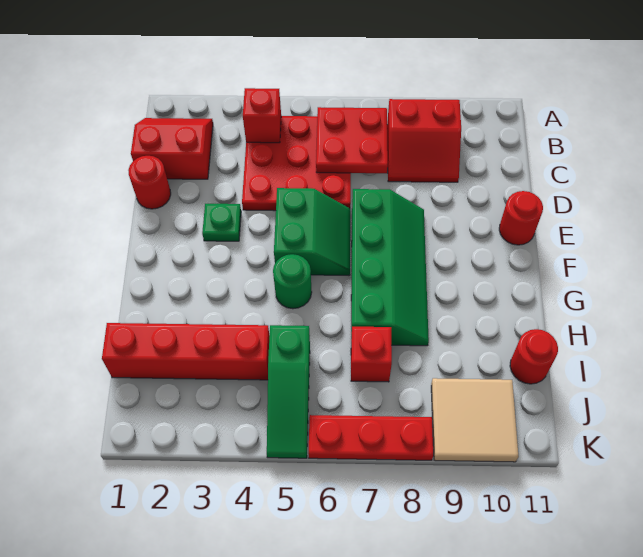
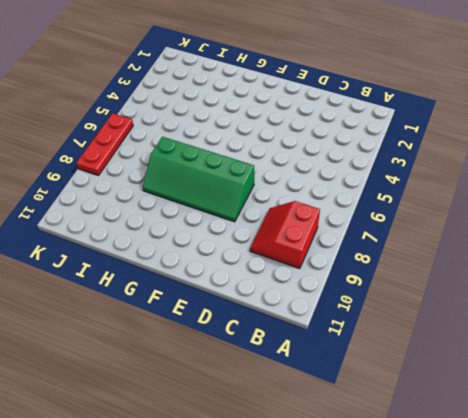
none -> red slope B1:C2 level 1 top C
none -> red plate B4:D6 level 1
none -> red round brick D1 level 1

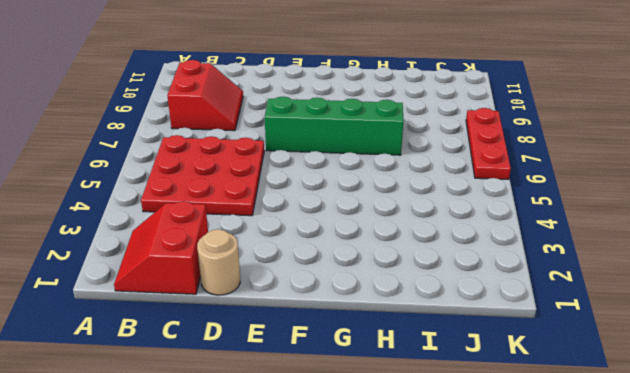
tan round brick D1 level 1 -> red round brick D1 level 1
none -> green plate E3 level 1
none -> green slope E5:F6 level 1 top 5
none -> red round brick E11 level 1

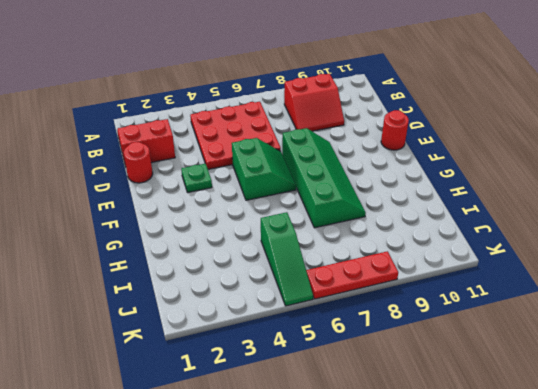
none -> green round brick G5 level 1
none -> red brick I1:I4 level 1
none -> red brick I7 level 1

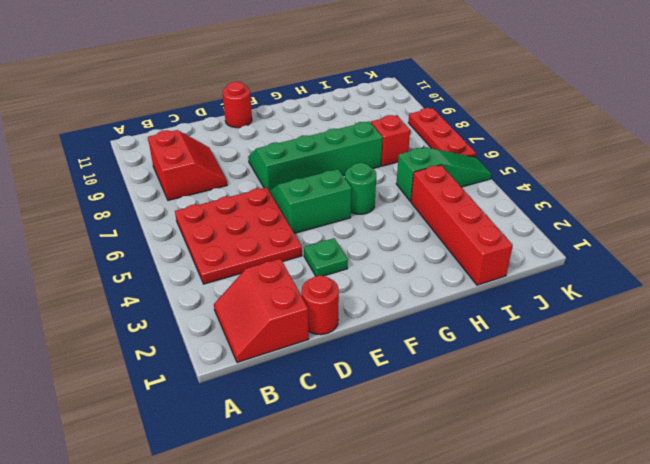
none -> red round brick I11 level 1
none -> tan tile J9:K10 level 1
none -> red brick B4 level 2

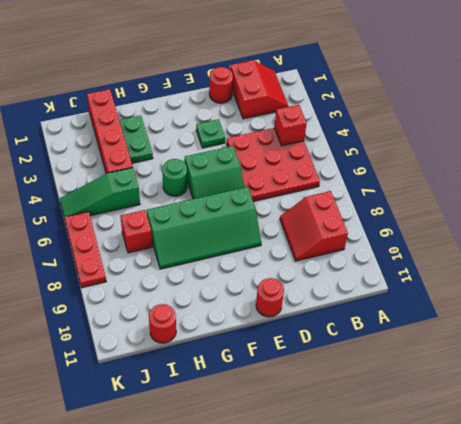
green plate H2:H3 level 1 -> none
none -> tan tile J9:K10 level 1
none -> red plate B6:C7 level 2

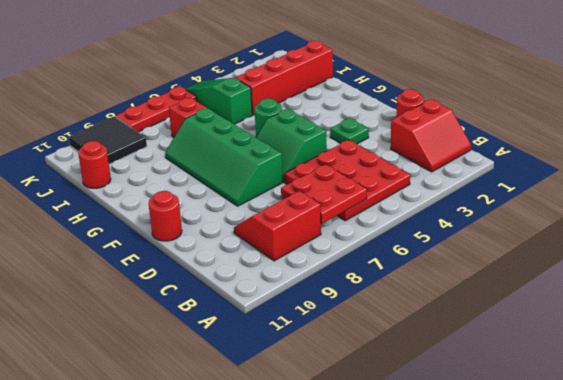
black tile J9:K10 level 1 -> tan tile J9:K10 level 1
none -> red brick B4 level 2

